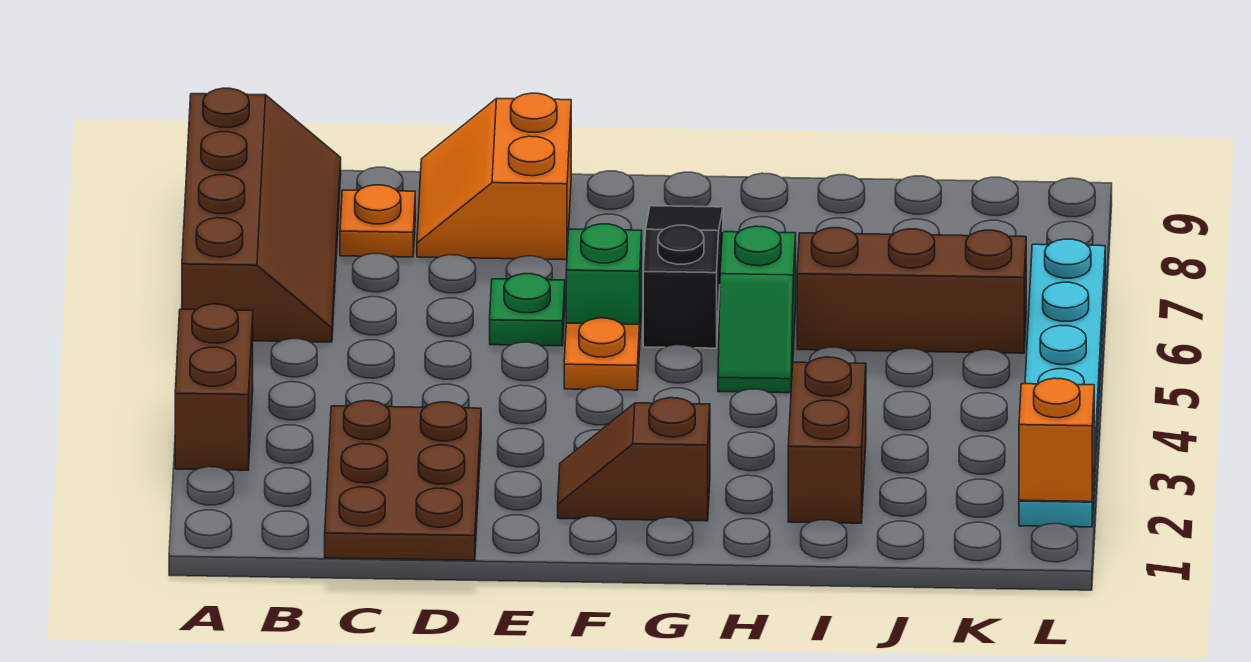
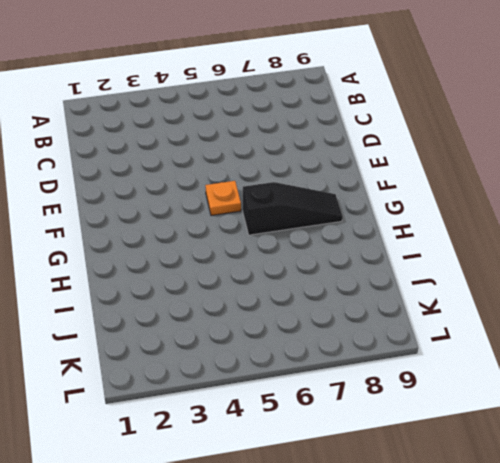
none -> brown brick A3:A4 level 1
none -> brown slope A6:B9 level 1 top A
none -> brown plate C1:D3 level 1

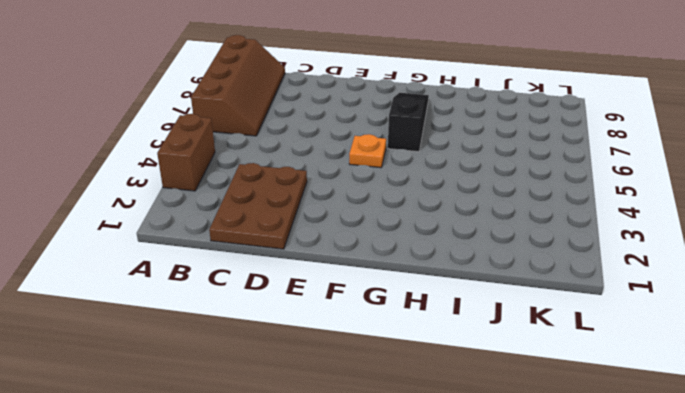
none -> orange plate C8 level 1
none -> orange slope D8:E9 level 1 top E
none -> green plate E6 level 1

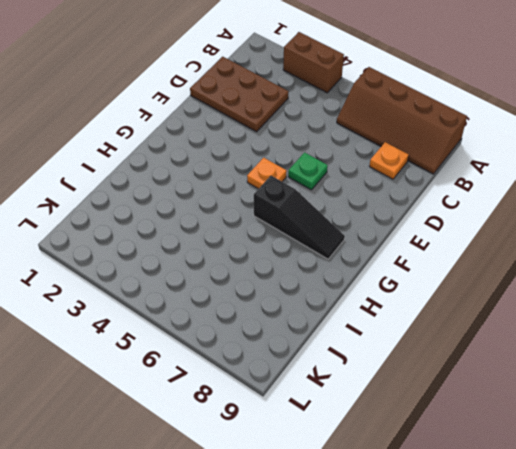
none -> orange slope D8:E9 level 1 top E
none -> brown slope F2:G2 level 1 top G
none -> green brick F6 level 1

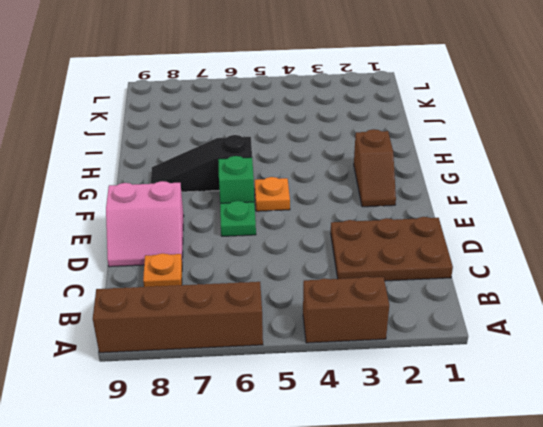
pink slope D8:E9 level 1 top E -> orange slope D8:E9 level 1 top E
none -> green slope H5:H6 level 1 top 6
none -> brown brick I2:I3 level 1
none -> brown brick I6:K6 level 1

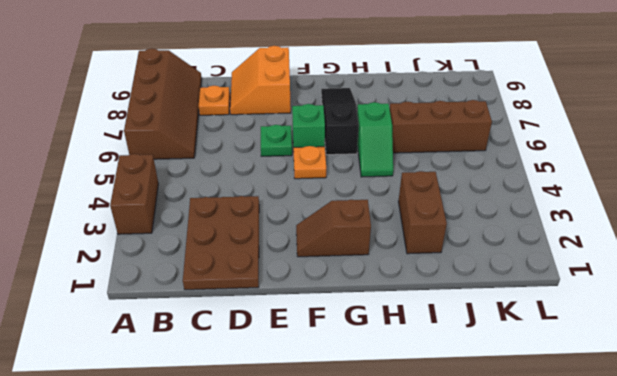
none -> cyan plate L2:L7 level 1
none -> orange brick L2 level 2

